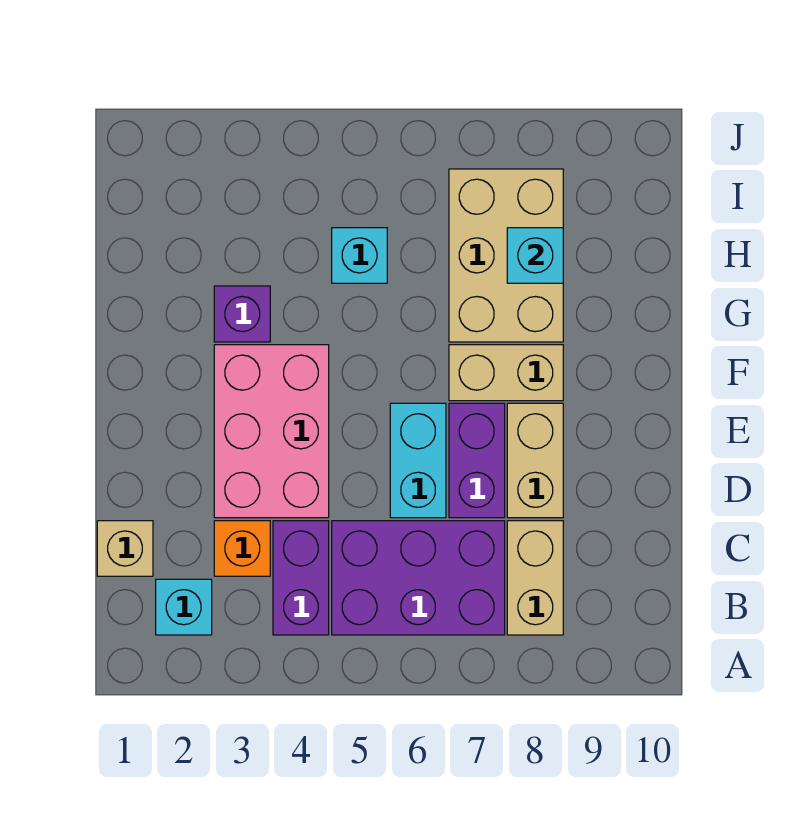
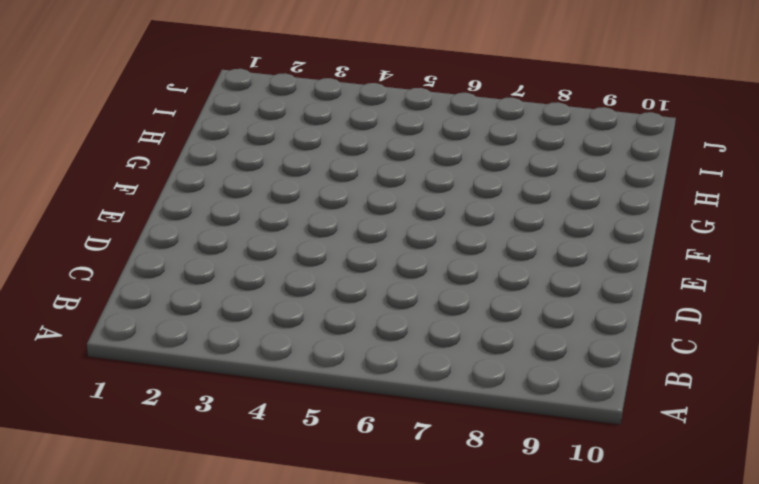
none -> cyan brick B2 level 1
none -> purple brick B4:C4 level 1
none -> purple brick B5:C7 level 1

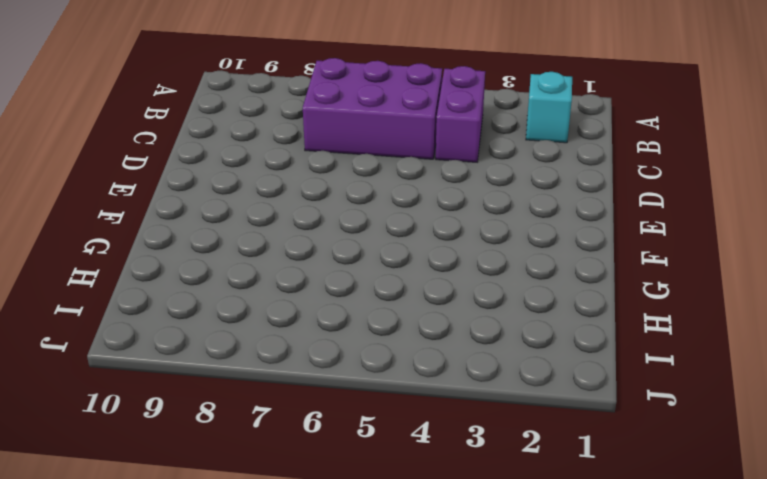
none -> tan brick B8:C8 level 1
none -> tan brick C1 level 1
none -> orange brick C3 level 1

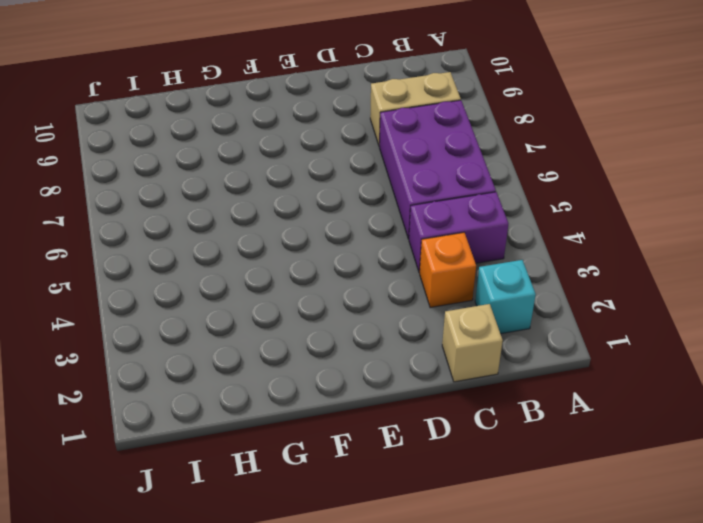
none -> pink brick D3:F4 level 1
none -> cyan brick D6:E6 level 1
none -> purple brick D7:E7 level 1

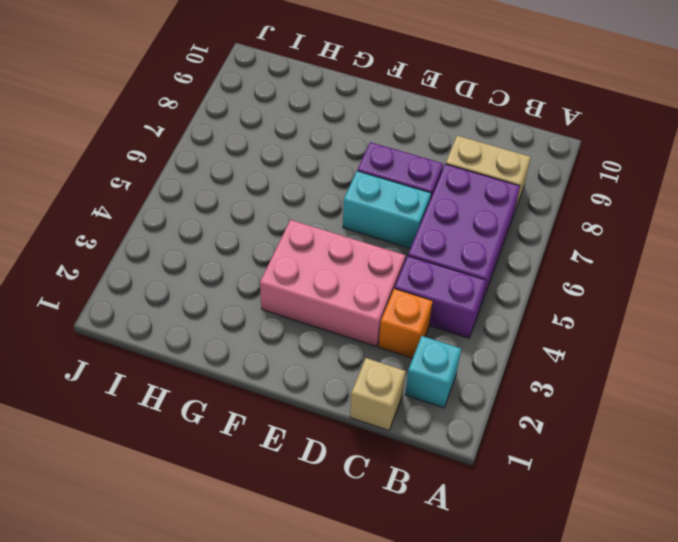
none -> tan brick D8:E8 level 1
none -> tan brick F7:F8 level 1
none -> purple brick G3 level 1

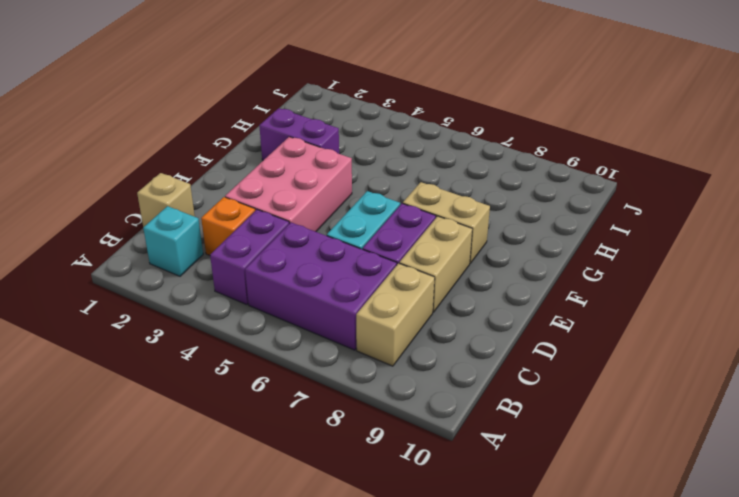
purple brick G2:G3 level 1 -> purple brick G3 level 1
none -> tan brick G7:I8 level 1
none -> cyan brick H5 level 1
none -> cyan brick H8 level 2

